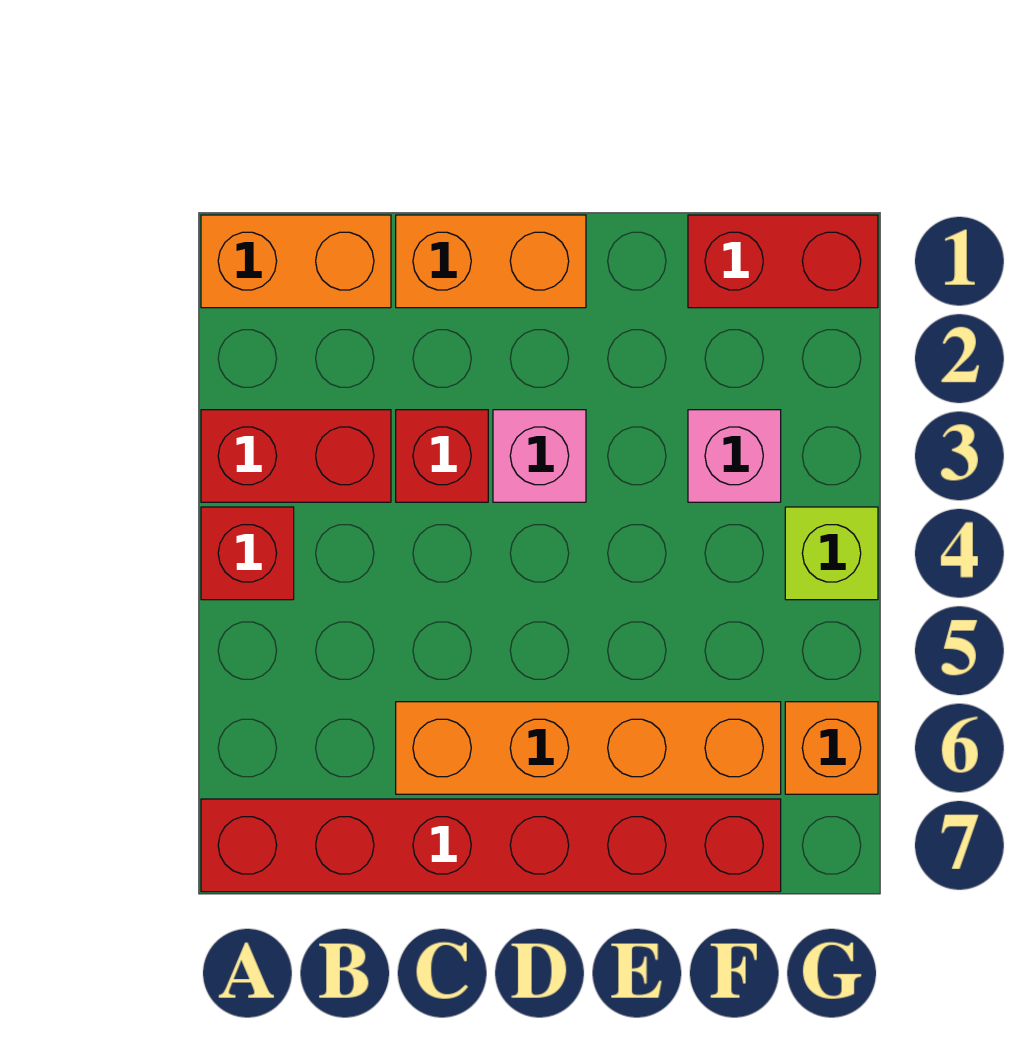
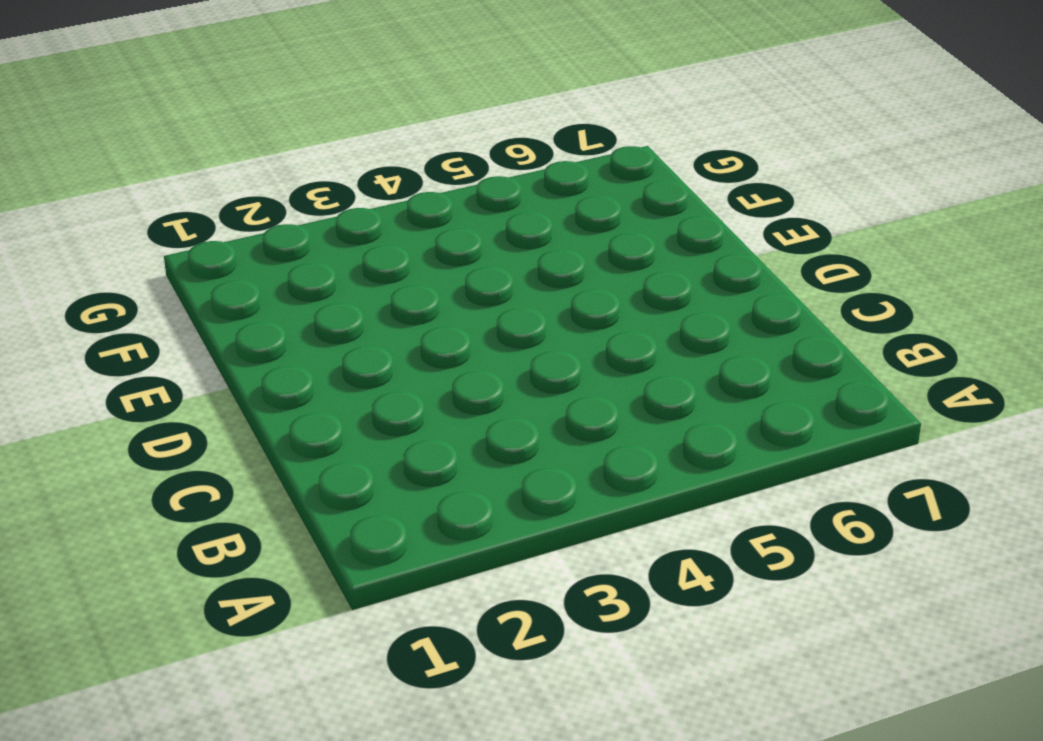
none -> orange brick A1:B1 level 1
none -> red brick A3:B3 level 1
none -> red brick A4 level 1

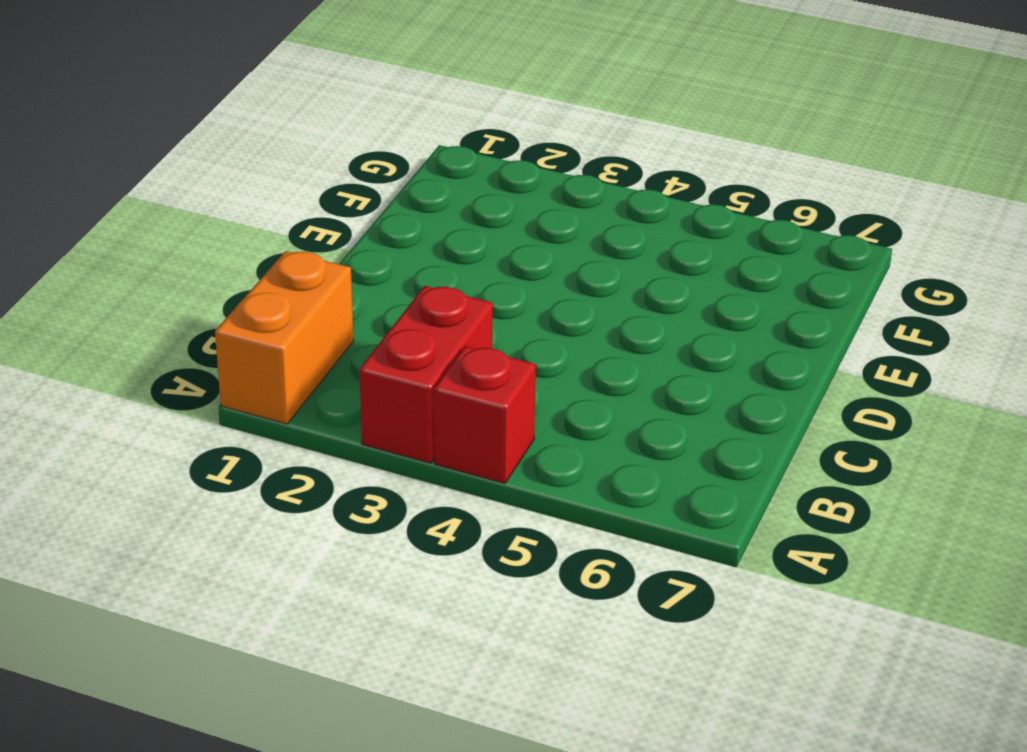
none -> red brick A7:F7 level 1
none -> orange brick C1:D1 level 1
none -> red brick C3 level 1

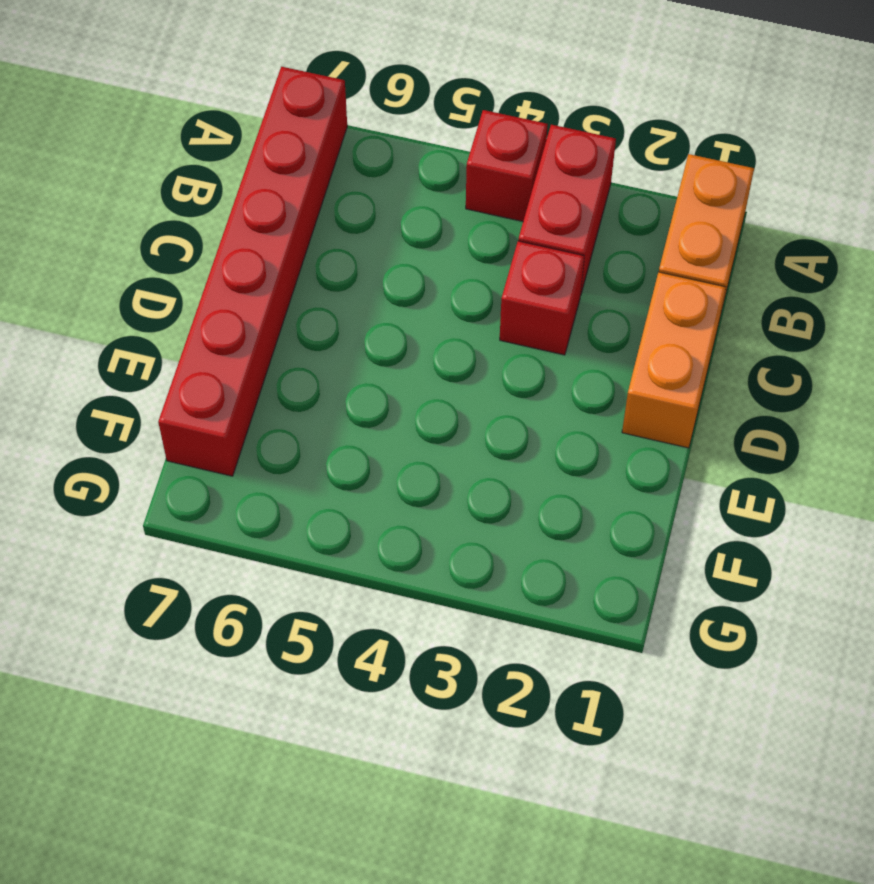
none -> orange brick C6:F6 level 1
none -> pink brick D3 level 1
none -> red brick F1:G1 level 1

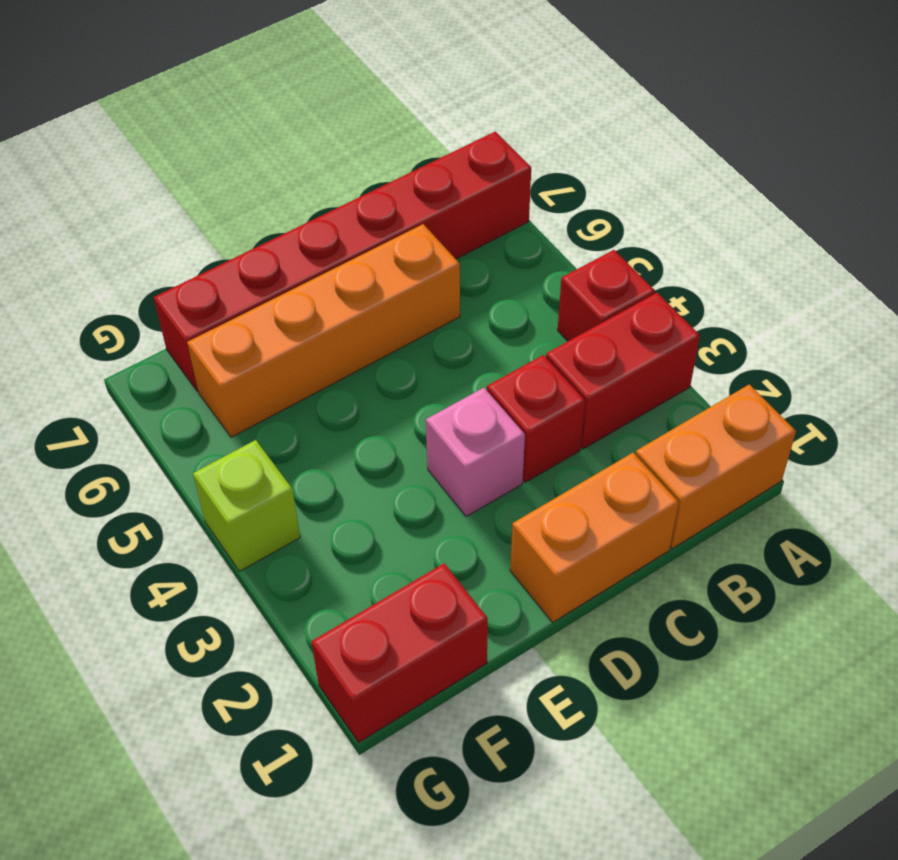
none -> pink brick F3 level 1
none -> orange brick G6 level 1

